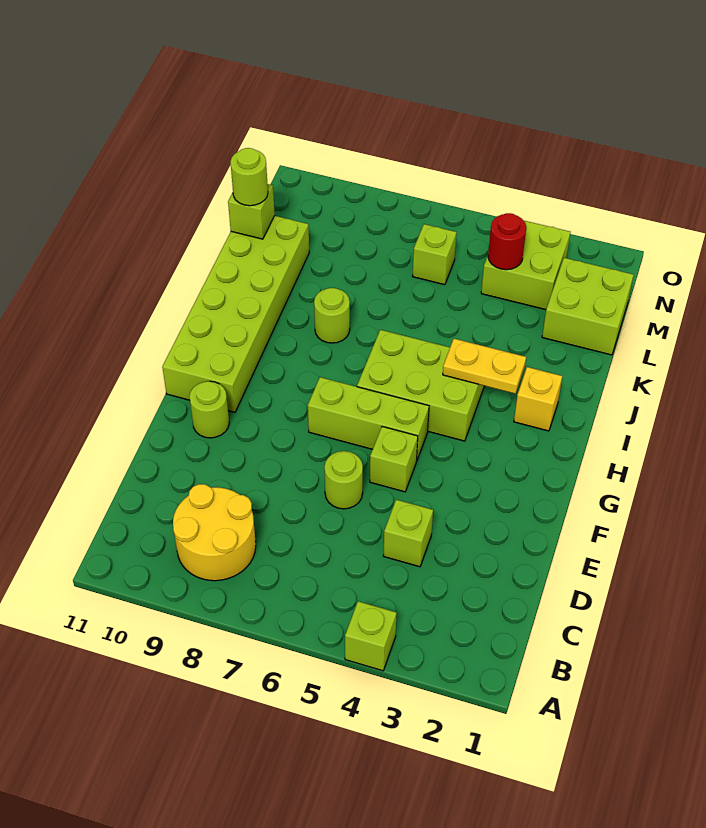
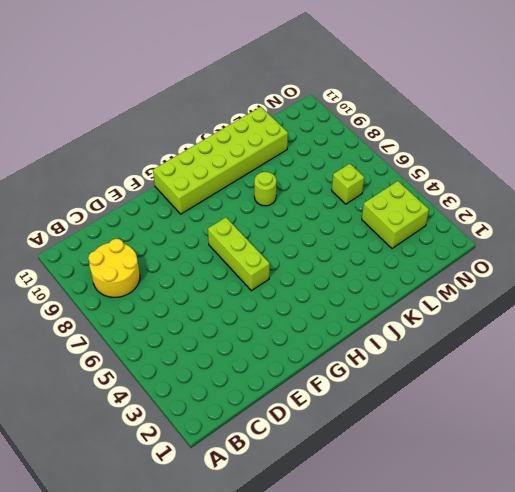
none -> lime brick A4 level 1
none -> lime brick D4 level 1
none -> lime round brick E6 level 1

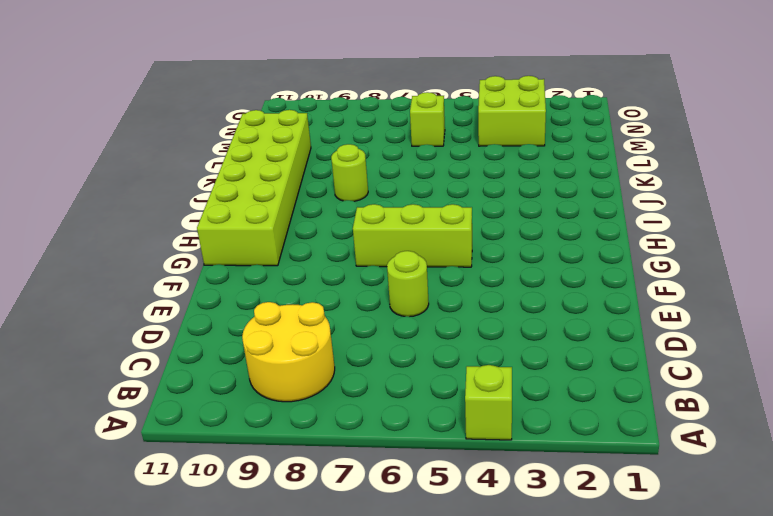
none -> lime brick D4 level 1
none -> lime brick F5 level 1
none -> lime round brick F10 level 1

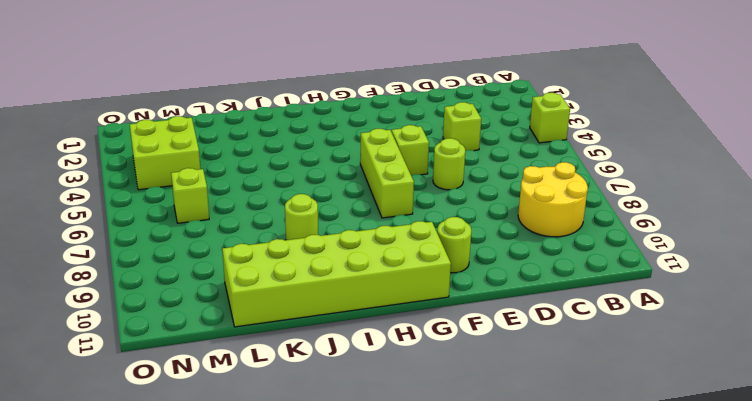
none -> lime brick H4:I6 level 1
none -> yellow brick I2 level 1
none -> lime brick L1:M2 level 1

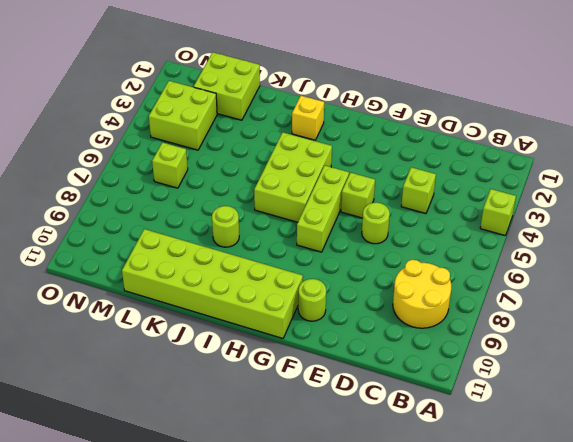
none -> yellow plate I3:I4 level 2
none -> lime brick L11 level 2
none -> red round brick M4 level 2

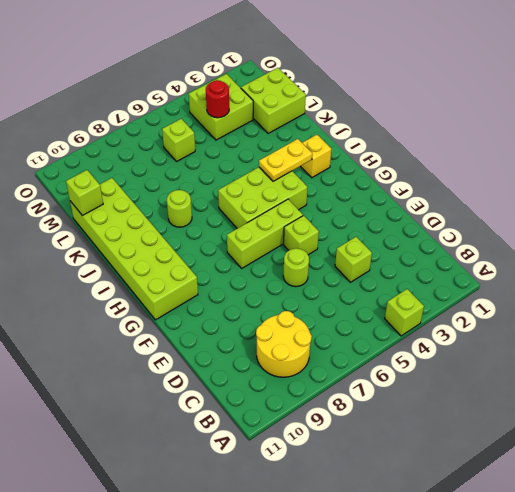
none -> lime round brick F10 level 1
none -> lime round brick L11 level 3

